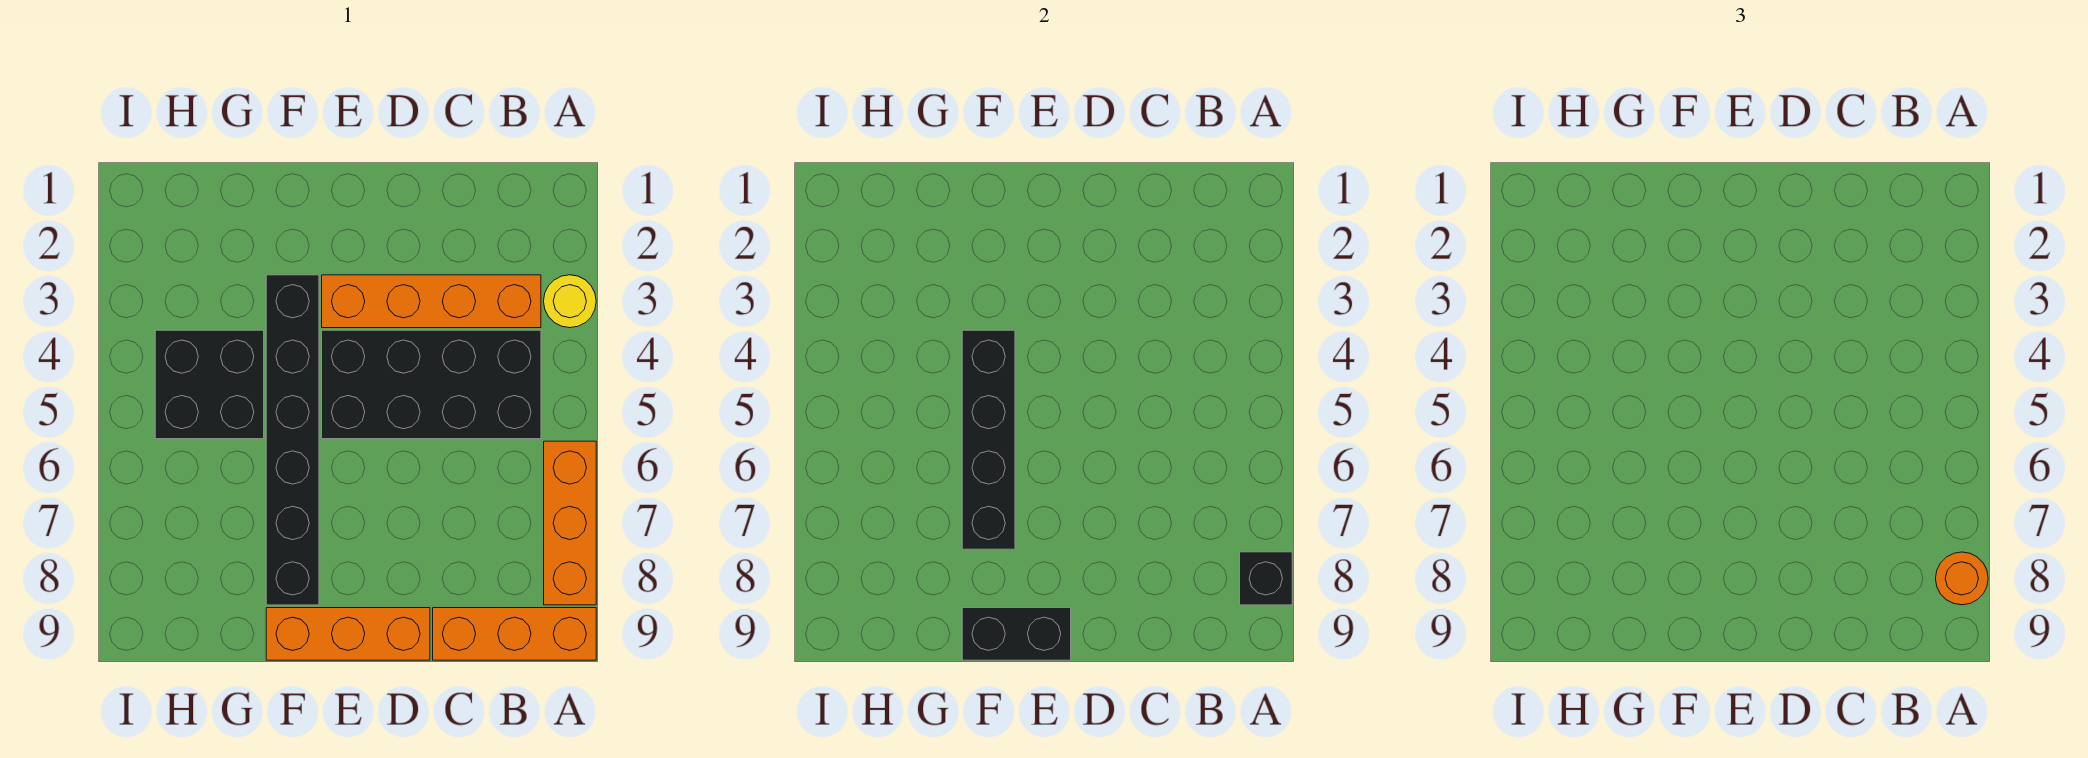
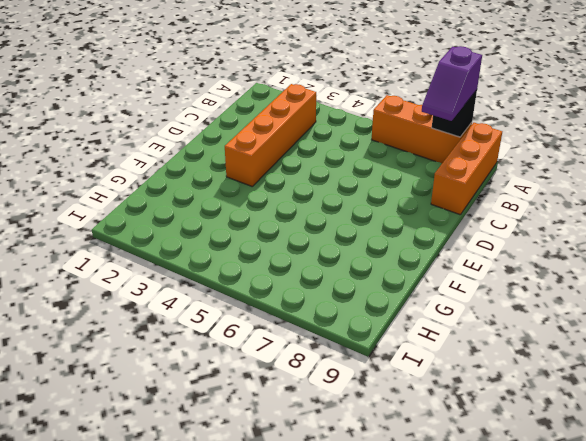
purple slope A8:B8 level 3 top A -> orange round brick A8 level 3
none -> yellow round brick A3 level 1
none -> black brick B4:E5 level 1
none -> orange brick D9:F9 level 1

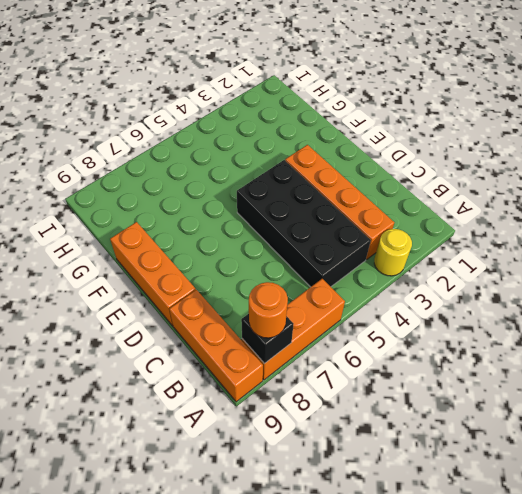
none -> black brick F3:F8 level 1
none -> black brick G4:H5 level 1
none -> black brick E9:F9 level 2

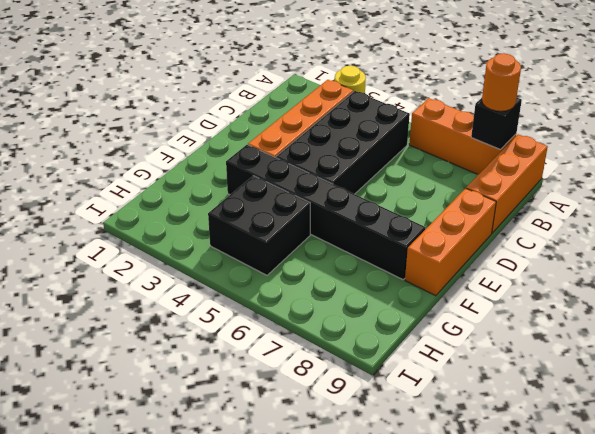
none -> black brick E9:F9 level 2
none -> black brick F4:F7 level 2

